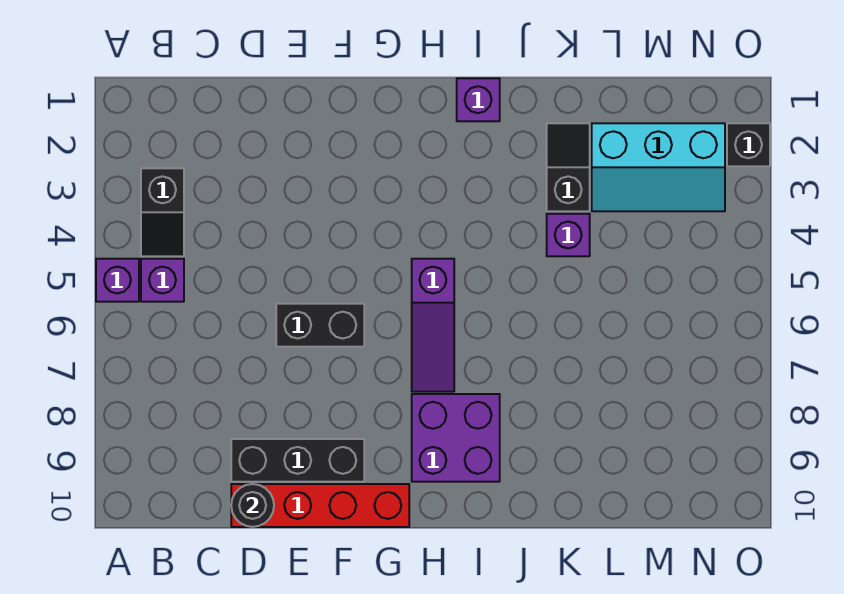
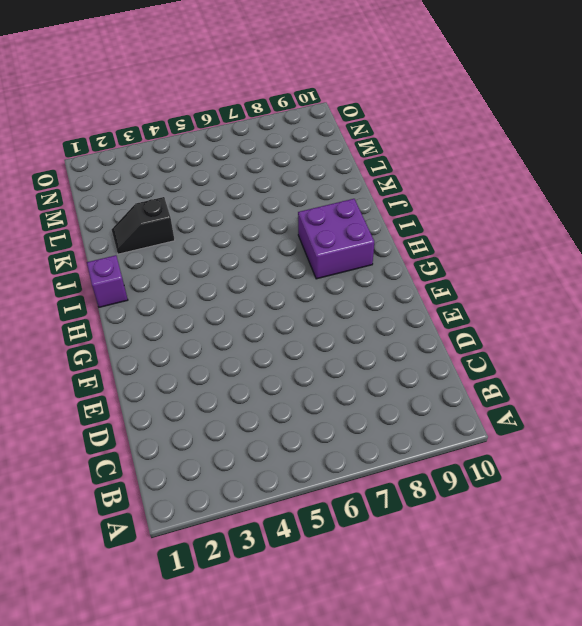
none -> purple brick A5 level 1
none -> black slope B3:B4 level 1 top 3
none -> purple brick B5 level 1

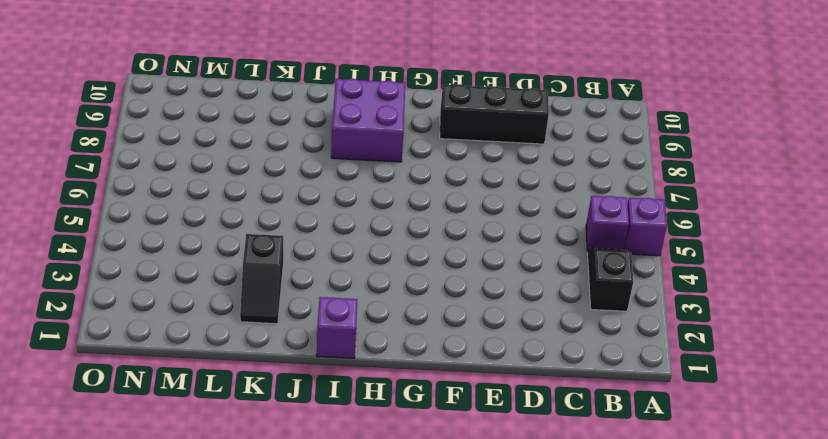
none -> red brick D10:G10 level 1
none -> black brick E6:F6 level 1
none -> purple slope H5:H7 level 1 top 5

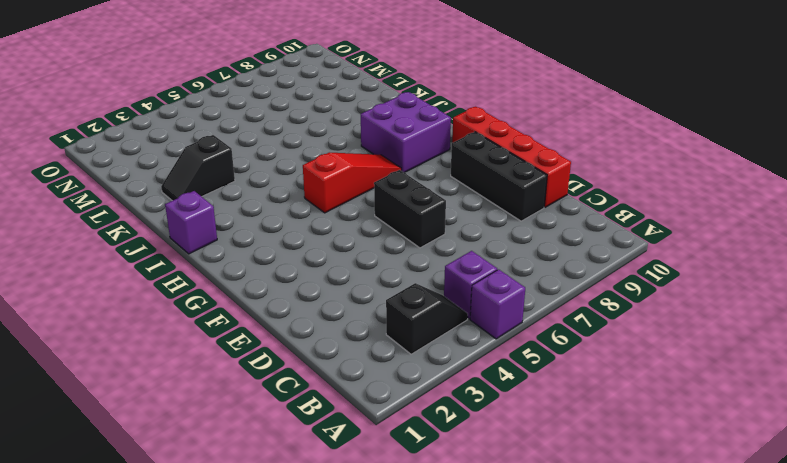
red slope H5:H7 level 1 top 5 -> purple slope H5:H7 level 1 top 5
none -> purple brick K4 level 1
none -> cyan slope L2:N3 level 1 top 2
none -> black brick O2 level 1

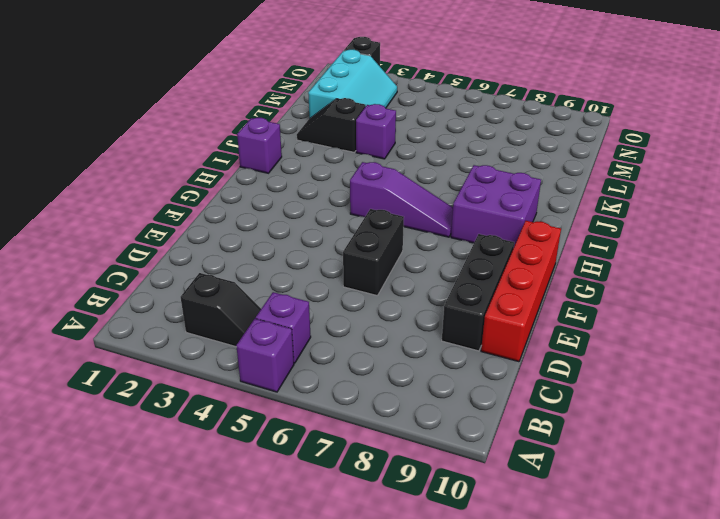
none -> black round brick D10 level 2

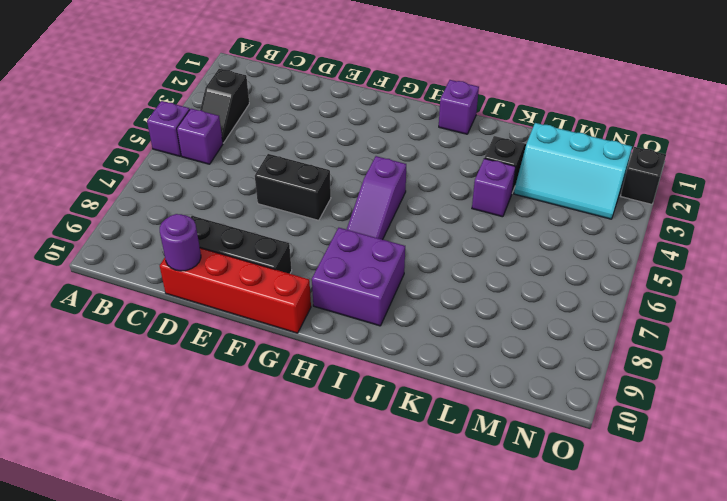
purple round brick D10 level 2 -> black round brick D10 level 2

